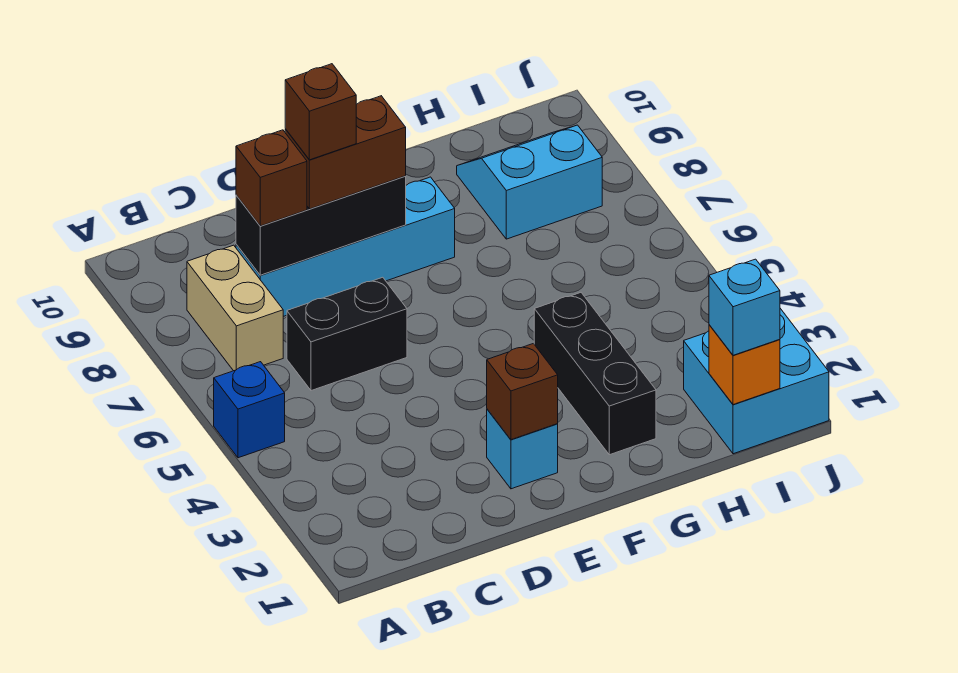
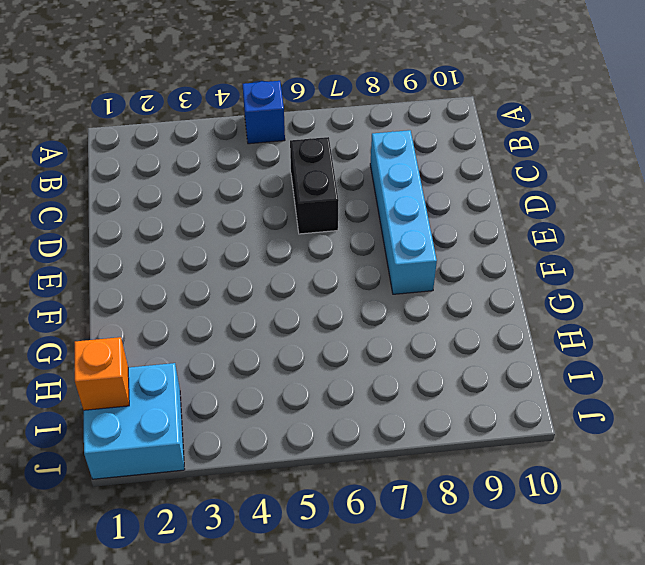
none -> tan brick B7:B8 level 1
none -> cyan brick E2 level 1
none -> black brick G2:G4 level 1

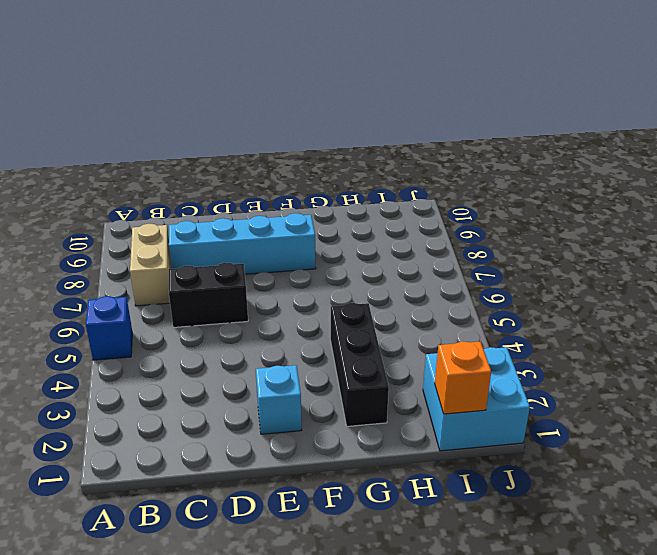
none -> cyan slope H8:I9 level 1 top 8
none -> black brick C8:E8 level 2
none -> brown brick E2 level 2

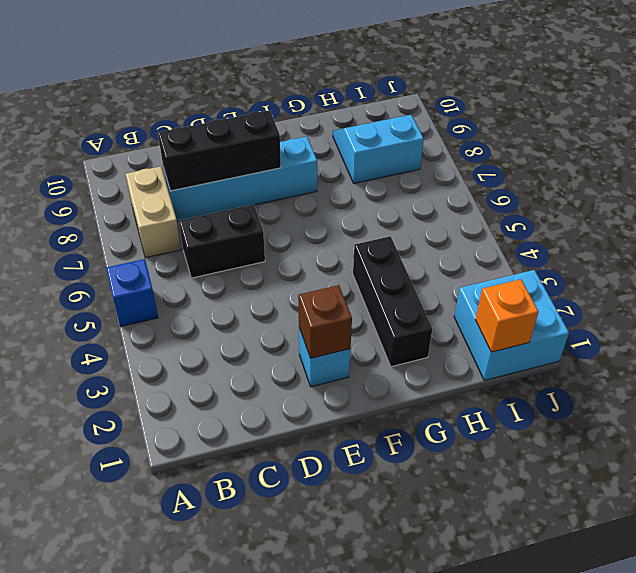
none -> brown brick C8 level 3
none -> brown brick D8:E8 level 3
none -> cyan brick I1 level 3

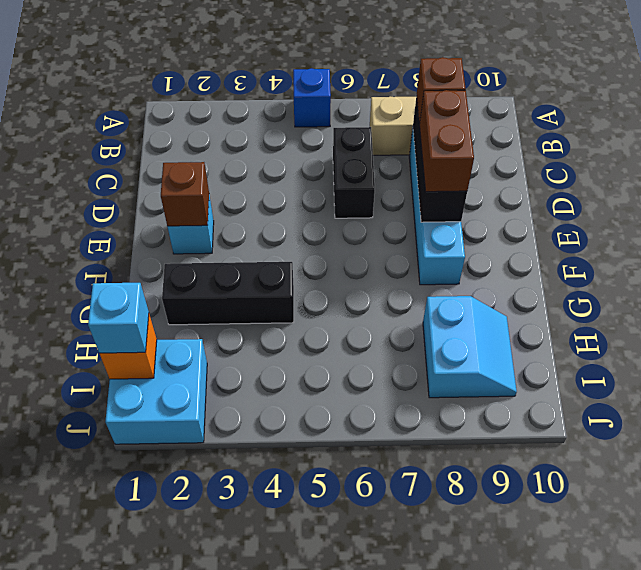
none -> brown brick D8 level 4

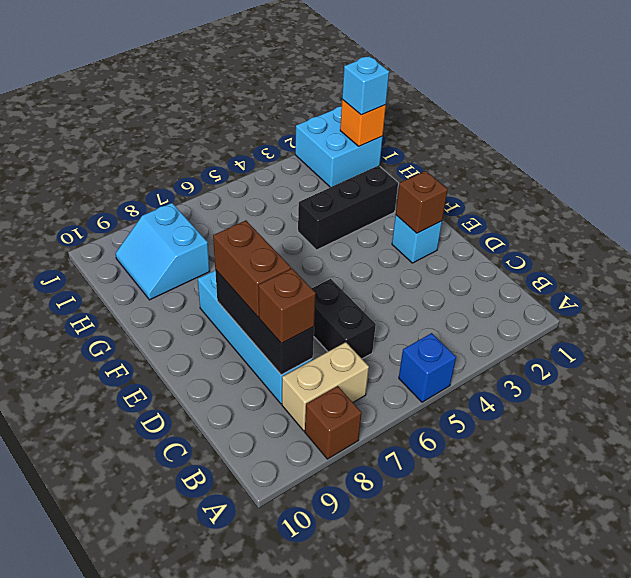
brown brick A8 level 1 -> brown brick D8 level 4

